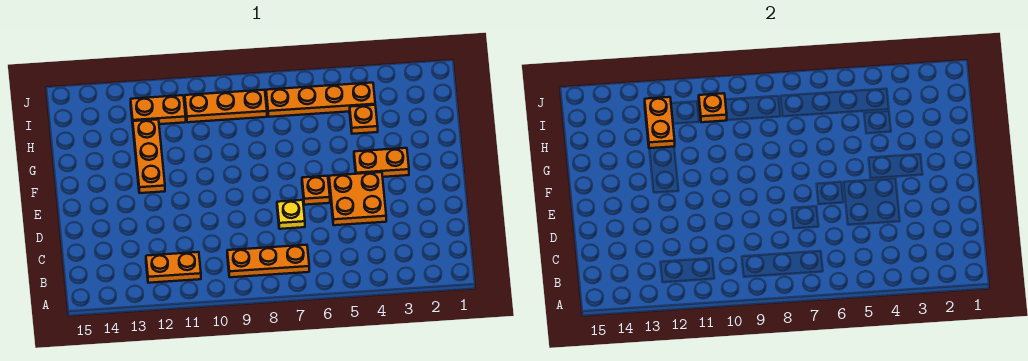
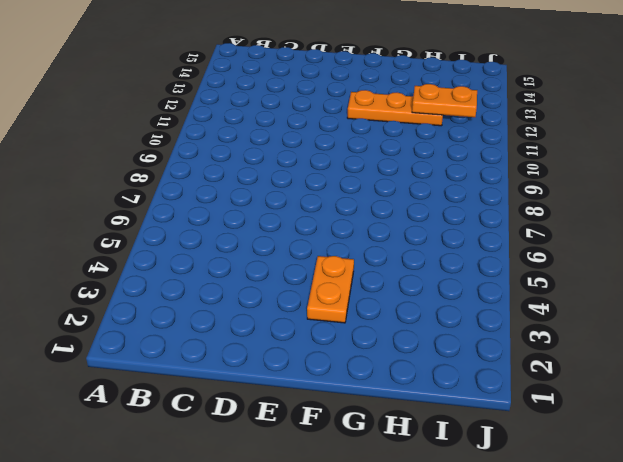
none -> orange plate B7:B9 level 1
none -> orange plate B11:B12 level 1
none -> orange plate D4:E5 level 1

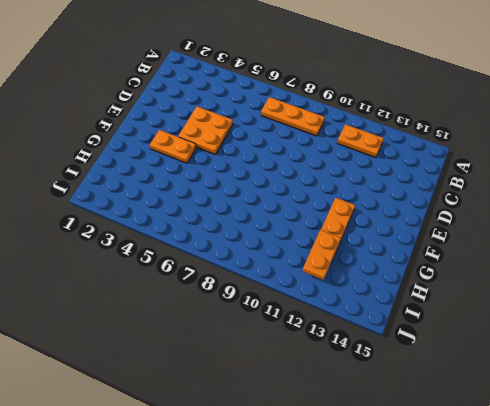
none -> yellow plate D7 level 1
none -> orange plate E6 level 1
none -> orange plate H4 level 1

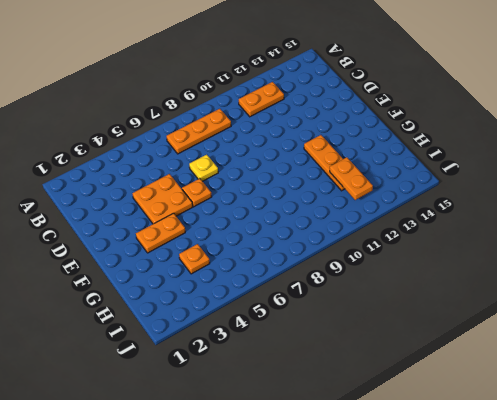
none -> orange plate I4:I7 level 1
none -> orange plate I8:I10 level 1
none -> orange plate I11:I12 level 1

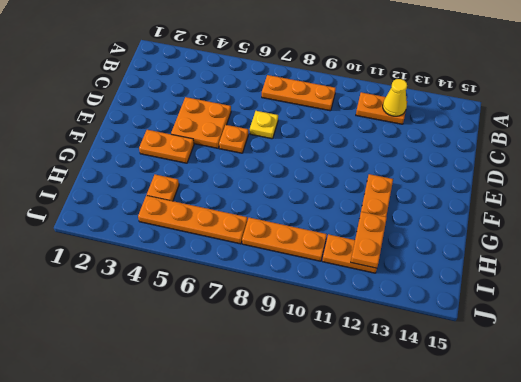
yellow cone B12 level 2 -> none
none -> orange plate I10 level 2

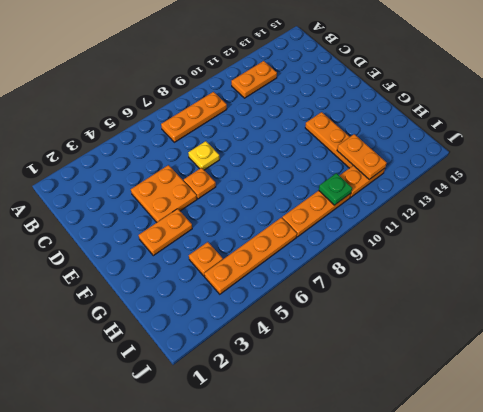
green plate I10 level 2 -> orange plate I10 level 2

